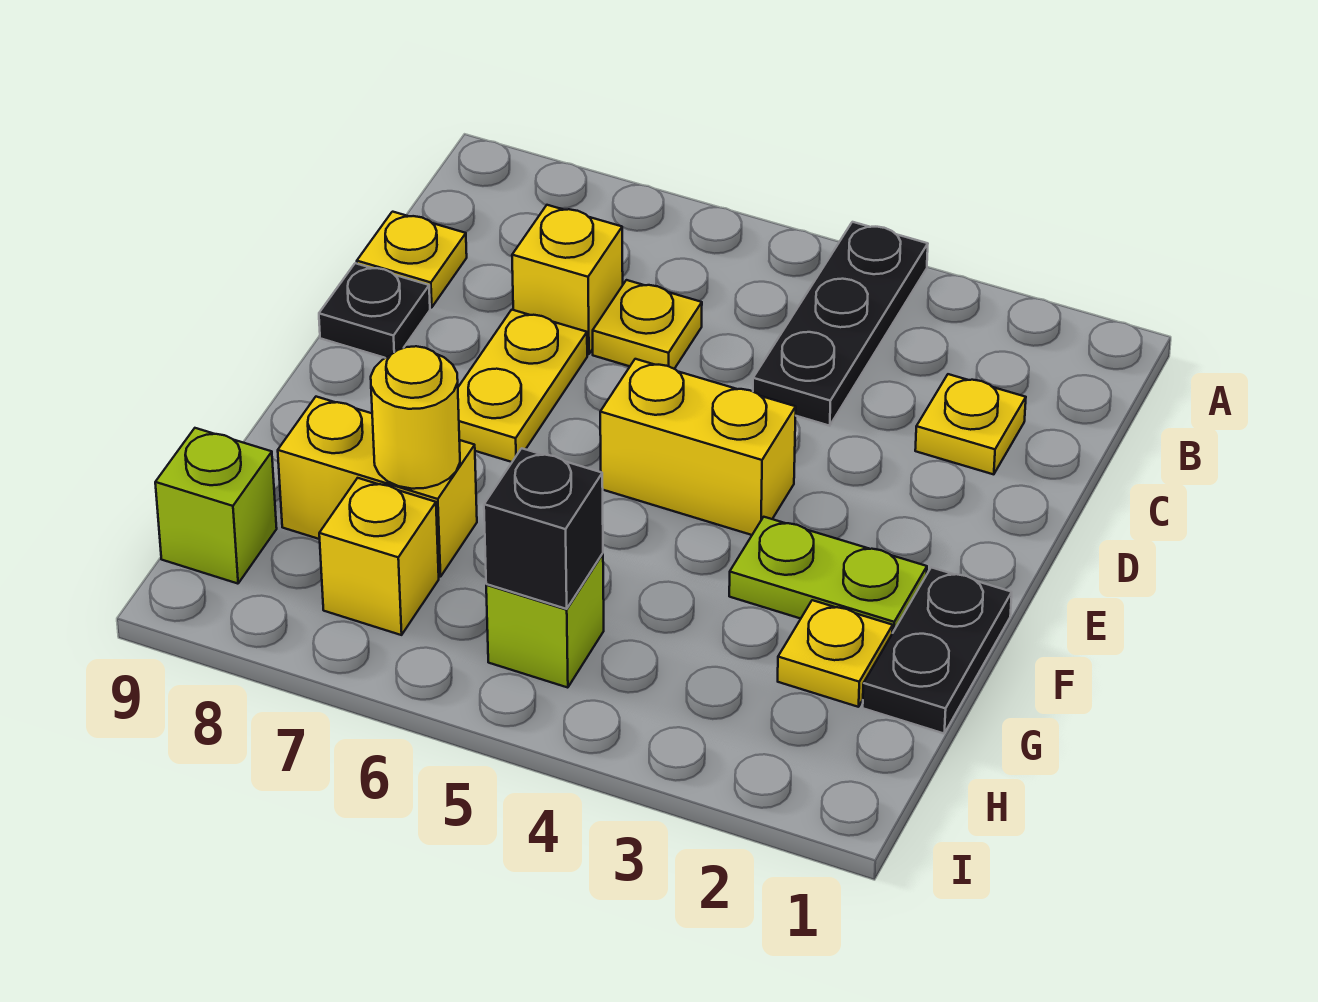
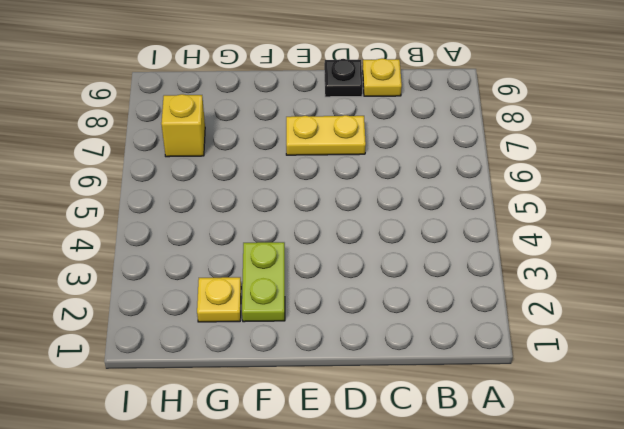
none -> black plate A4:C4 level 1
none -> yellow plate C2 level 1
none -> yellow plate C6 level 1

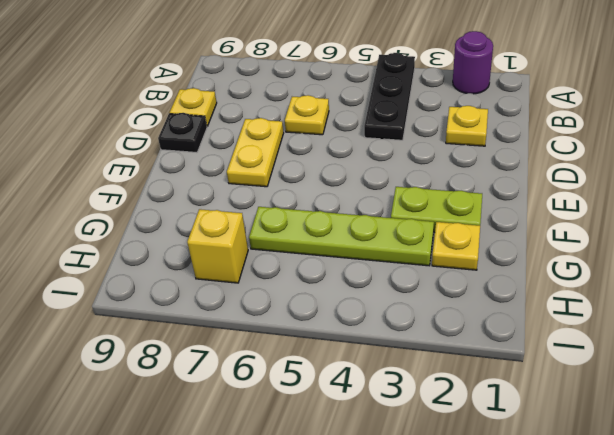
purple round brick A2 level 1 -> none
lime plate G3:G6 level 1 -> none
none -> yellow brick C7 level 1
none -> yellow brick E4:E5 level 1
none -> black plate F1:G1 level 1

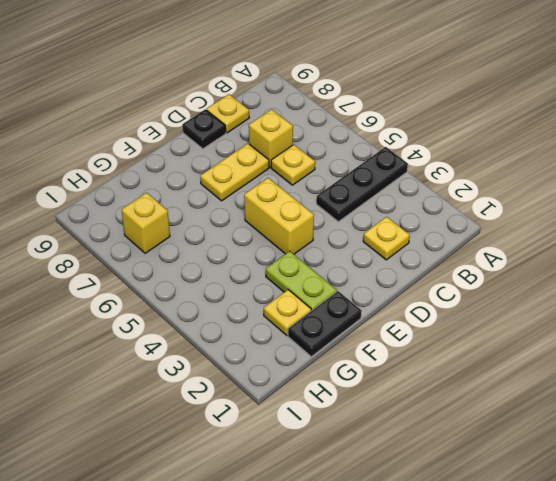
none -> yellow brick G7:G8 level 1
none -> lime brick H5 level 1
none -> lime brick H9 level 1

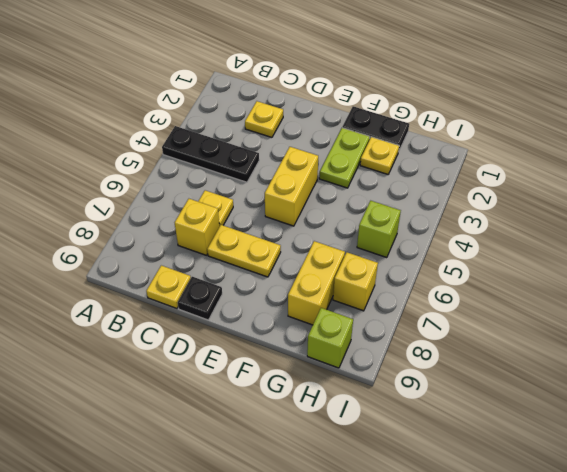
none -> yellow round brick G7 level 2
none -> black brick H5 level 2

